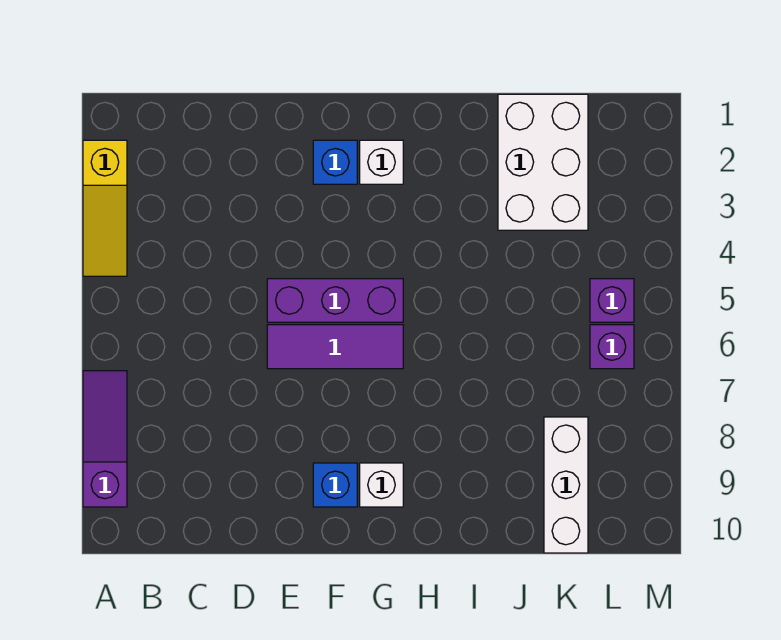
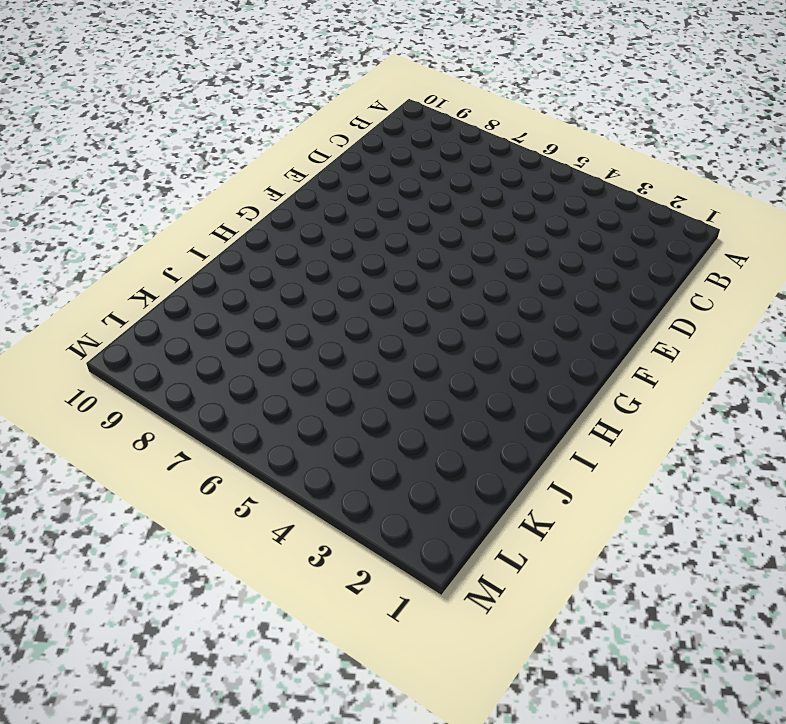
none -> yellow slope A2:A4 level 1 top 2
none -> purple slope A7:A9 level 1 top 9
none -> purple brick E5:G5 level 1

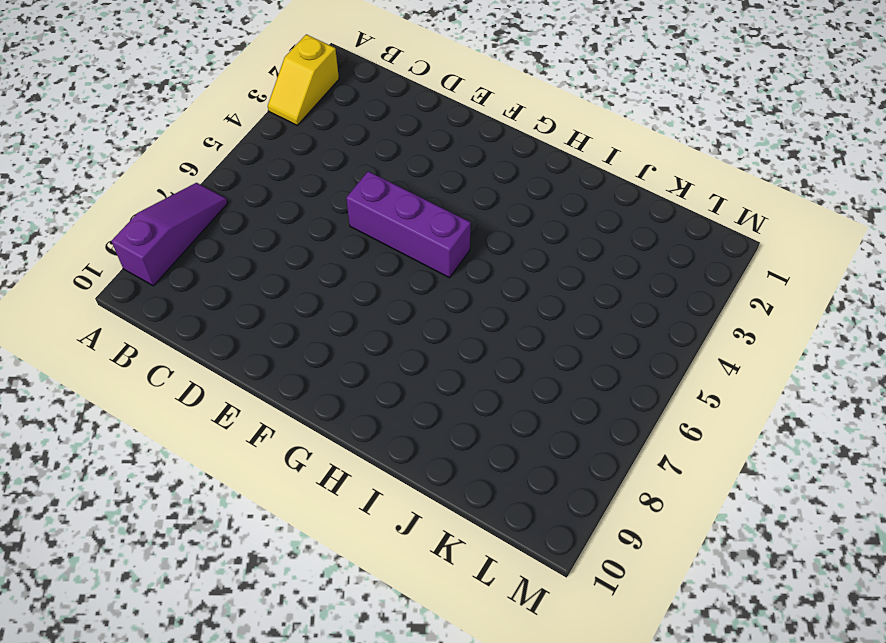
yellow slope A2:A3 level 1 top 2 -> yellow slope A2:A4 level 1 top 2
none -> purple tile E6:G6 level 1
none -> blue brick F2 level 1
none -> blue brick F9 level 1

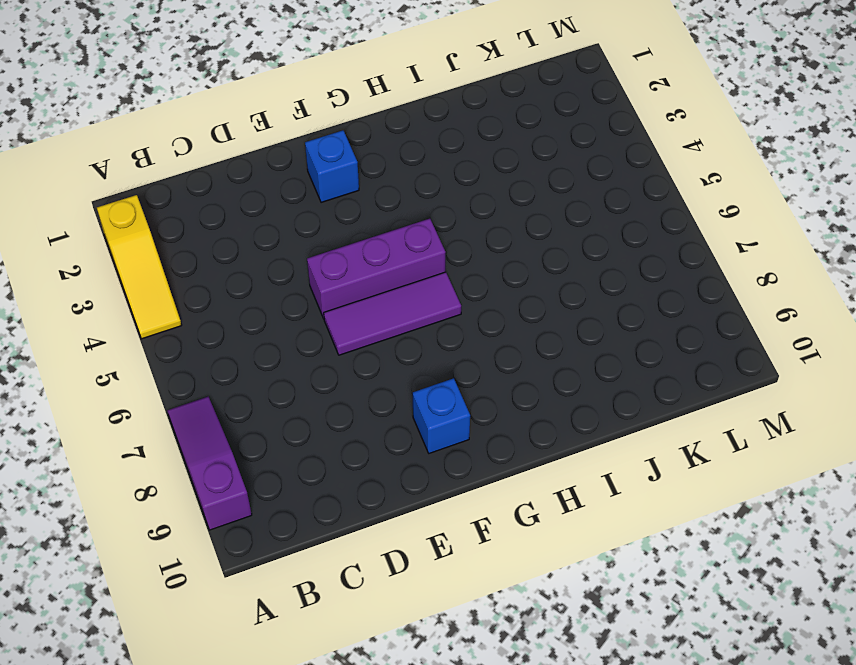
none -> white brick G2 level 1
none -> white brick G9 level 1
none -> white brick J1:K3 level 1

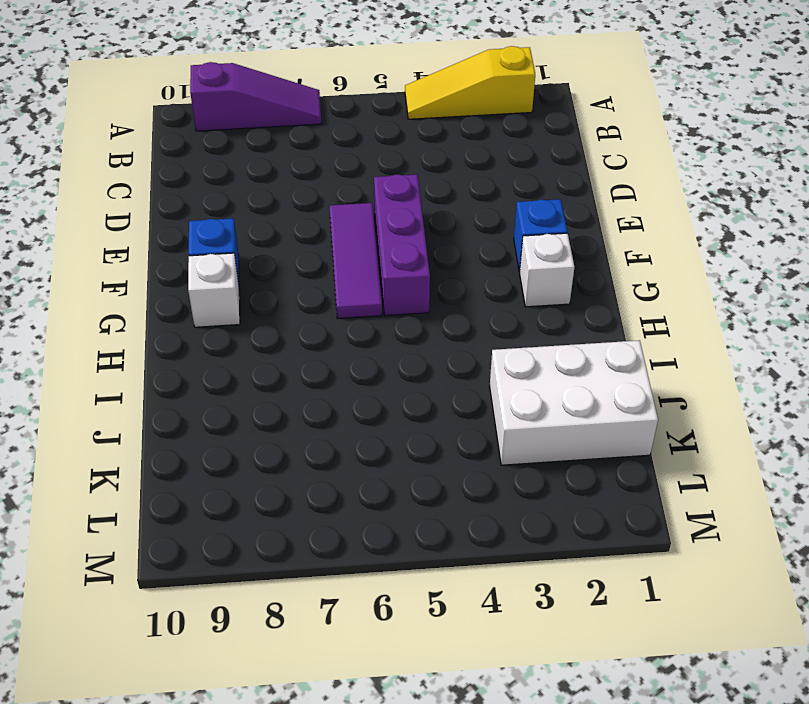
none -> white brick K8:K10 level 1
none -> purple brick L5 level 1
none -> purple brick L6 level 1

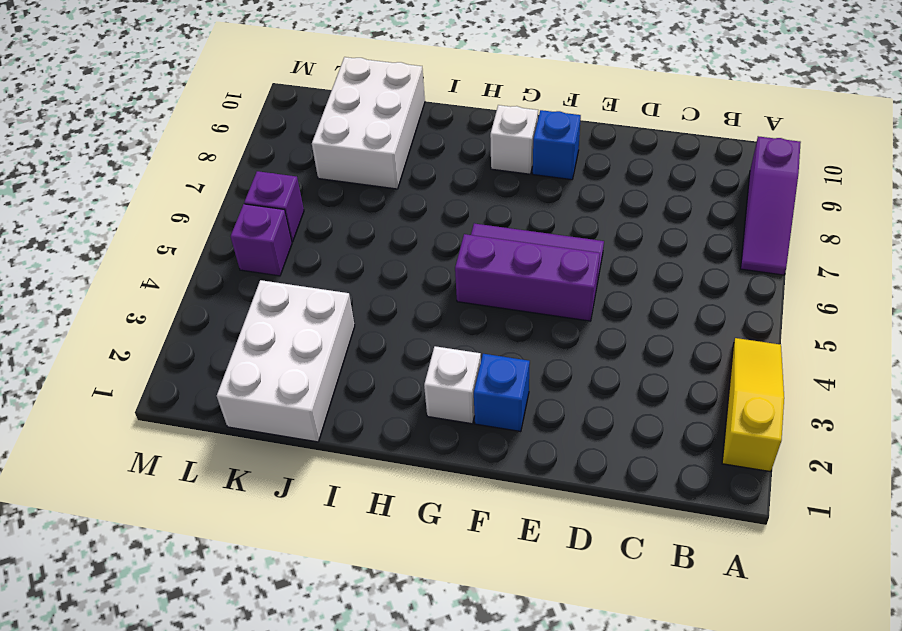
white brick J8:K10 level 1 -> white brick K8:K10 level 1

